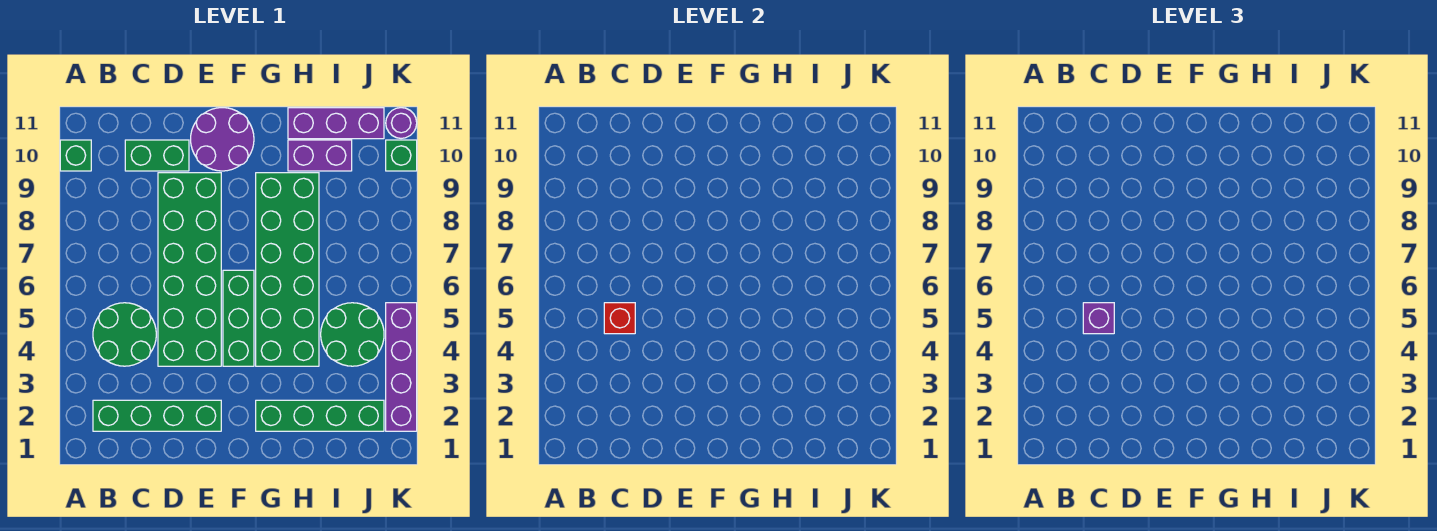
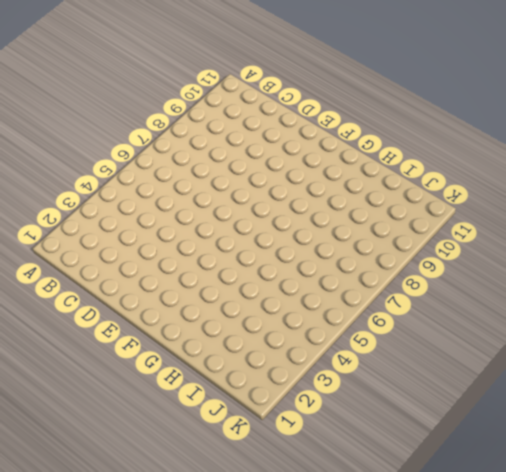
none -> green brick A10 level 1
none -> green brick B2:E2 level 1
none -> green round brick B4:C5 level 1

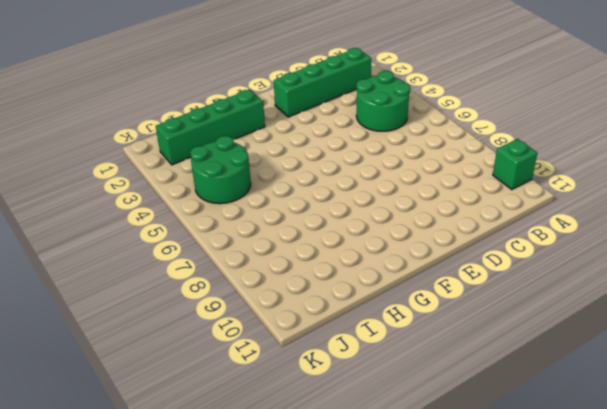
none -> green brick C10:D10 level 1
none -> green brick D4:E9 level 1
none -> purple round brick E10:F11 level 1

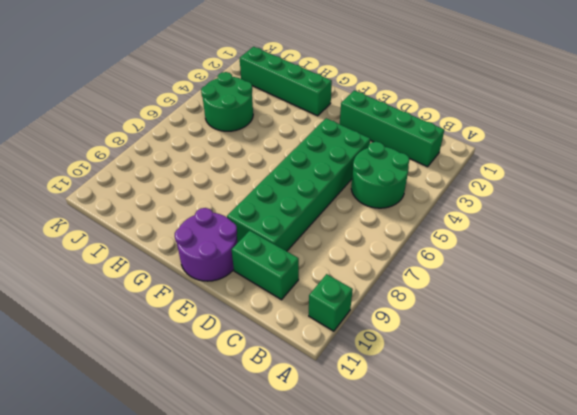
none -> green brick F4:F6 level 1
none -> green brick G4:H9 level 1
none -> purple brick H10:I10 level 1

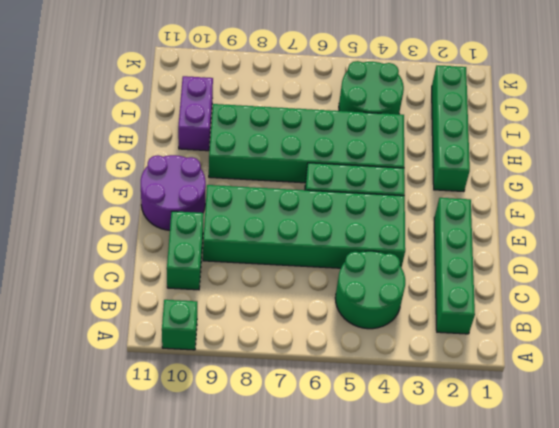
none -> purple brick H11:J11 level 1
none -> purple brick K2:K5 level 1
none -> green brick K10 level 1

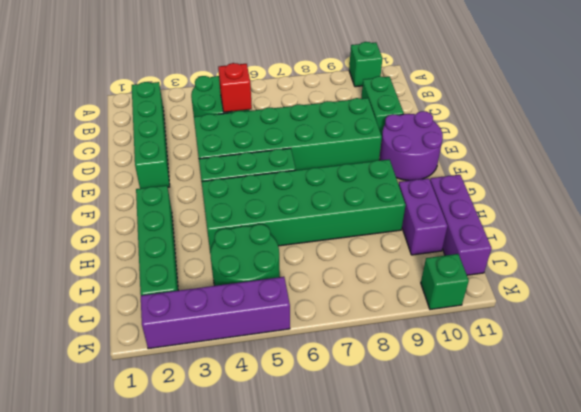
none -> purple round brick K11 level 1
none -> purple brick C5 level 3

